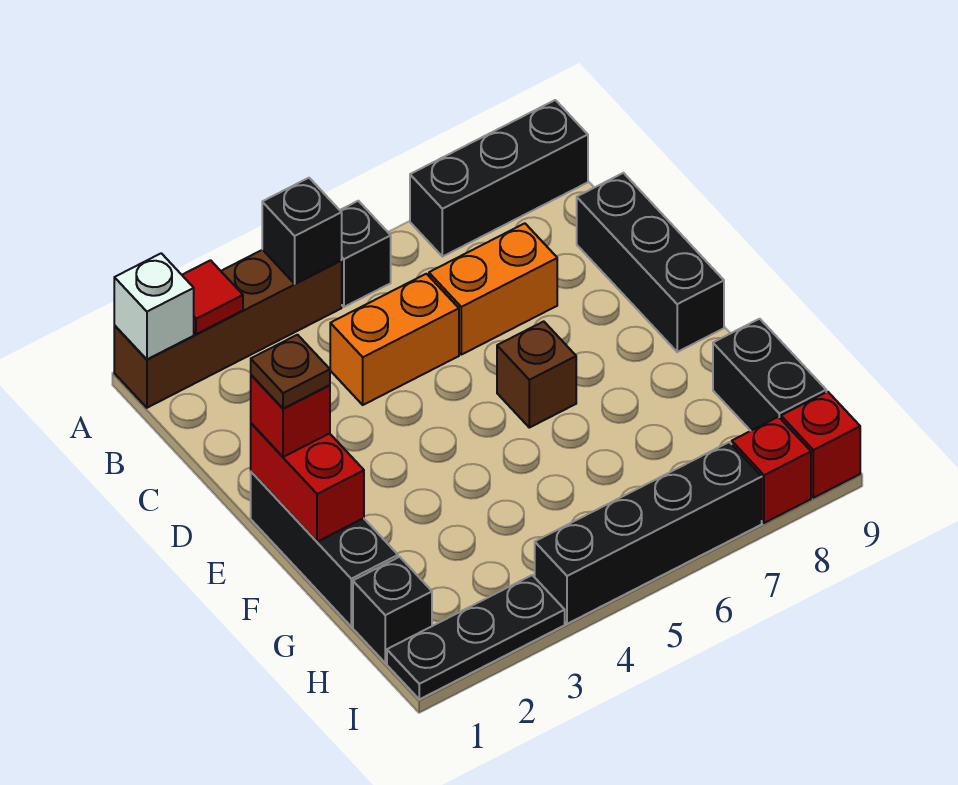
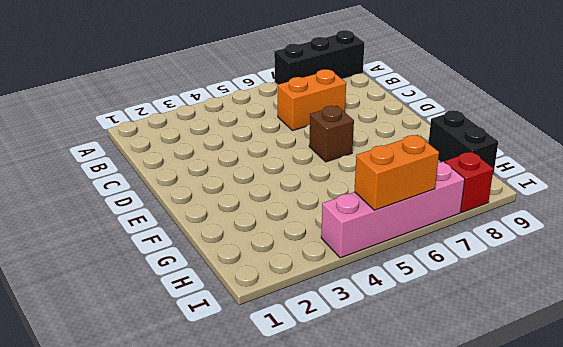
pink brick I4:I7 level 1 -> black brick I4:I7 level 1
orange brick I5:I6 level 2 -> orange brick C4:C5 level 1
none -> brown brick A1:A4 level 1
none -> black brick A5 level 1
none -> black brick C9:E9 level 1

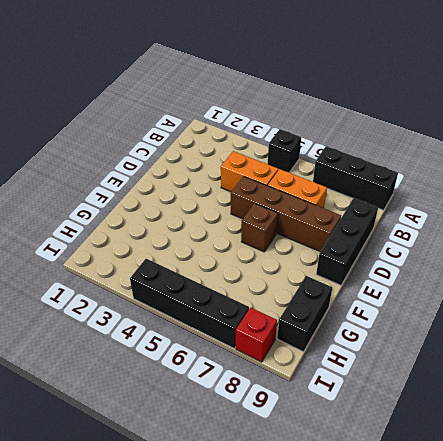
brown brick D5:D8 level 1 -> brown brick A1:A4 level 1
none -> black brick E1:G1 level 1
none -> black brick H1 level 1
none -> black plate I1:I3 level 1

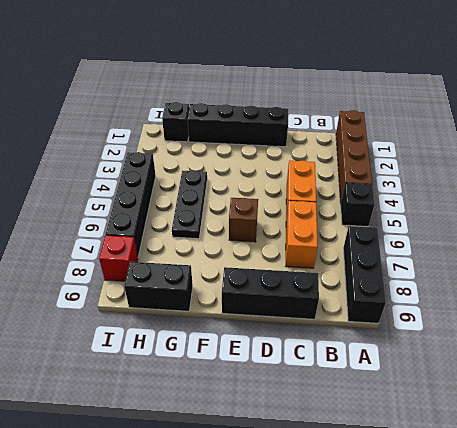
black brick D1:G1 level 1 -> black brick E1:G1 level 1
black plate G4:G6 level 1 -> black plate I1:I3 level 1
none -> red brick I9 level 1
none -> white brick A1 level 2
none -> red tile A2 level 2

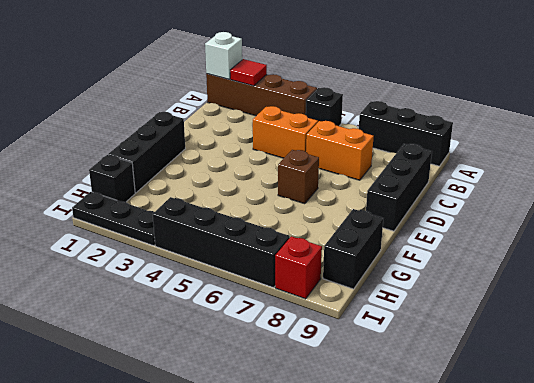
none -> red brick I9 level 1
none -> black brick A4 level 2
none -> red brick E1:F1 level 2

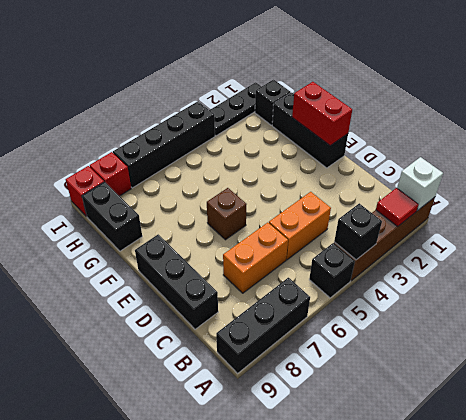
none -> red brick E1 level 3
none -> brown plate E1 level 4

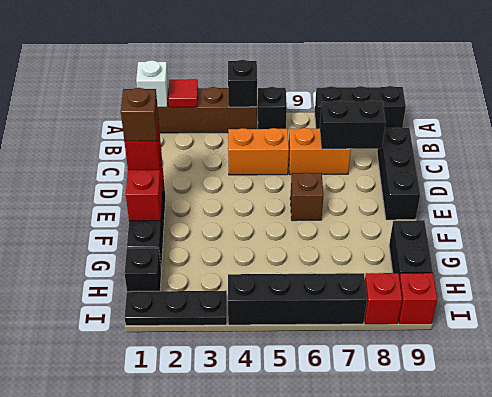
black brick C7:C8 level 2 -> none
brown brick E1 level 4 -> brown plate E1 level 4

